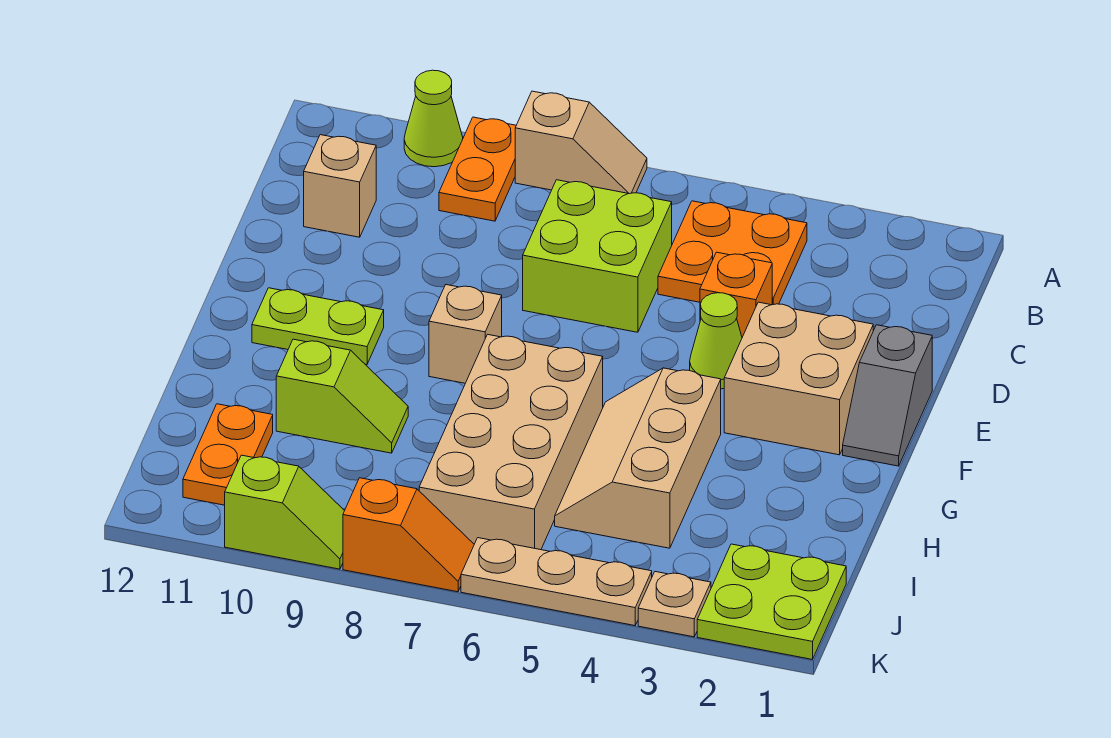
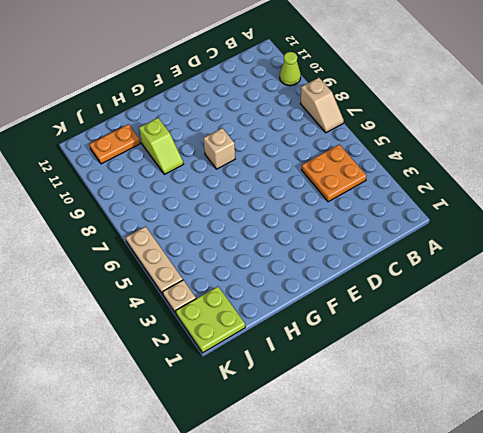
none -> orange plate A9:B9 level 1
none -> lime brick C6:D7 level 1
none -> tan brick C11 level 1

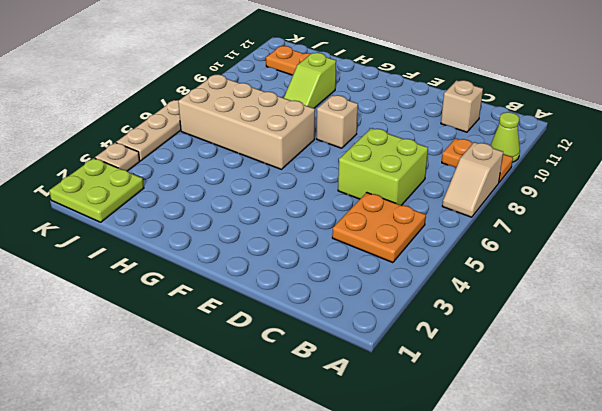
none -> orange brick D4 level 1
none -> grey slope E1:F1 level 1 top E
none -> tan brick E2:F3 level 1

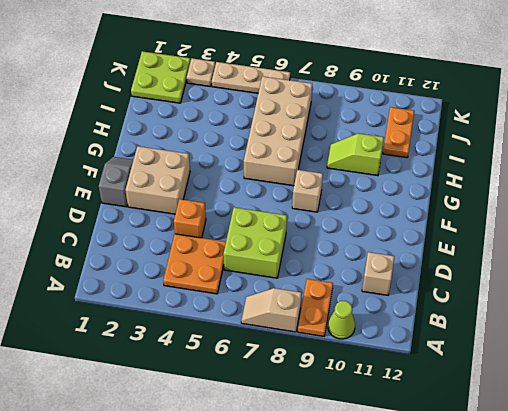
none -> lime cone E4 level 1
none -> lime plate F10:F11 level 1
none -> tan slope G4:I5 level 1 top 4

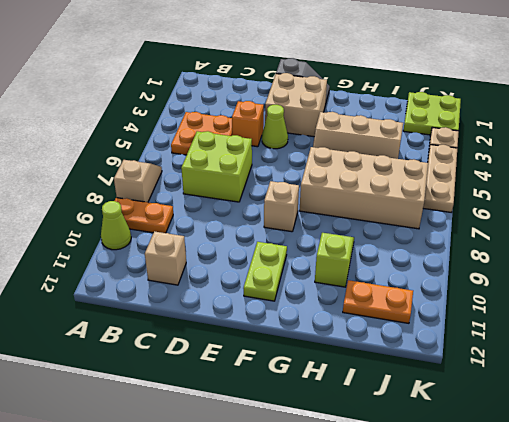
none -> orange slope K7:K8 level 1 top 8
none -> lime slope K9:K10 level 1 top 10

